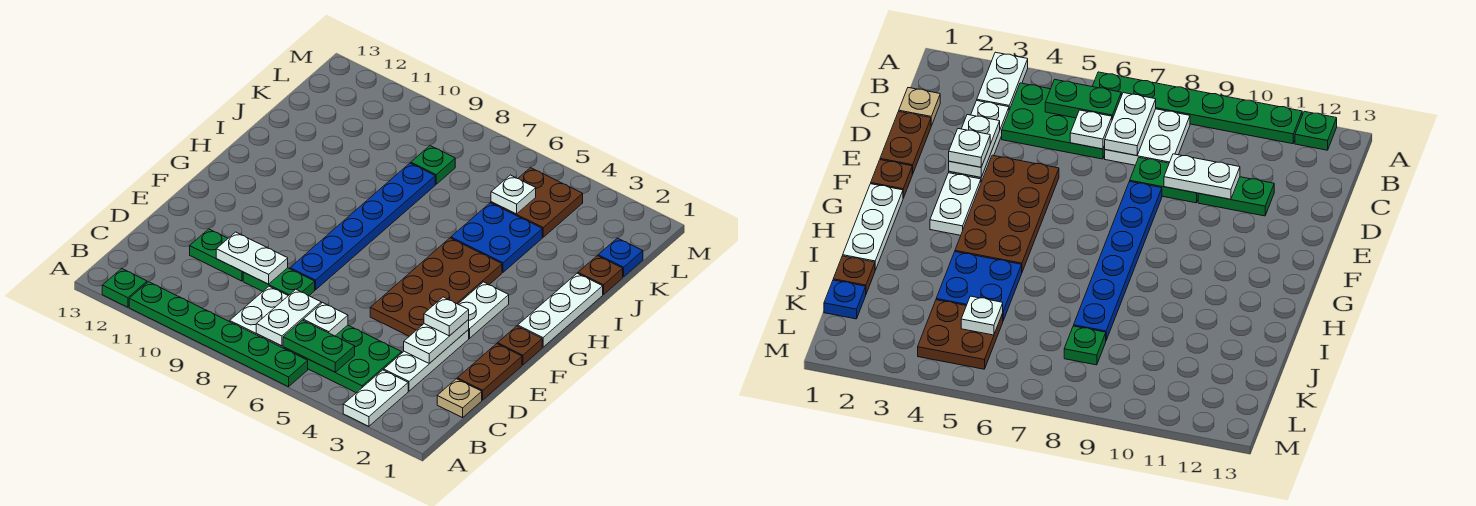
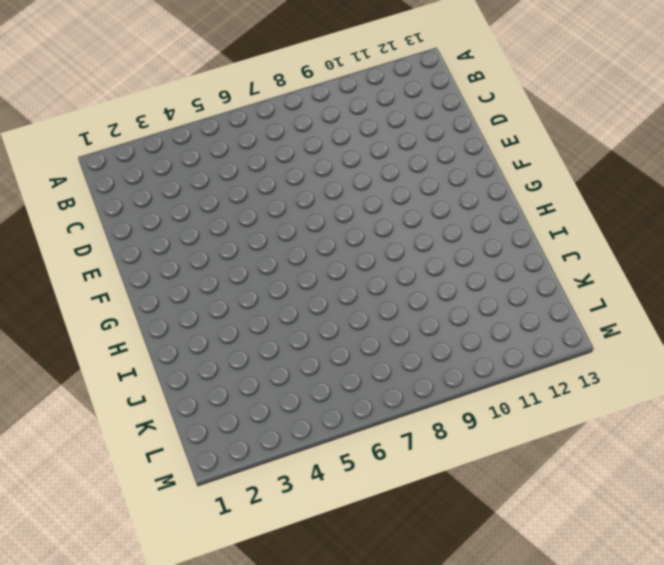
none -> white plate A3:B3 level 1
none -> green plate A6:A11 level 1
none -> green plate A12 level 1

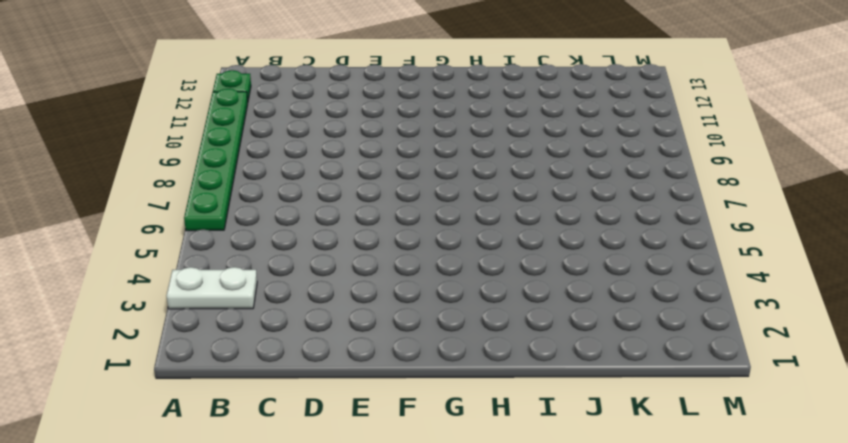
none -> green plate B4:C6 level 1
none -> white plate B7:C8 level 1
none -> tan plate C1 level 1

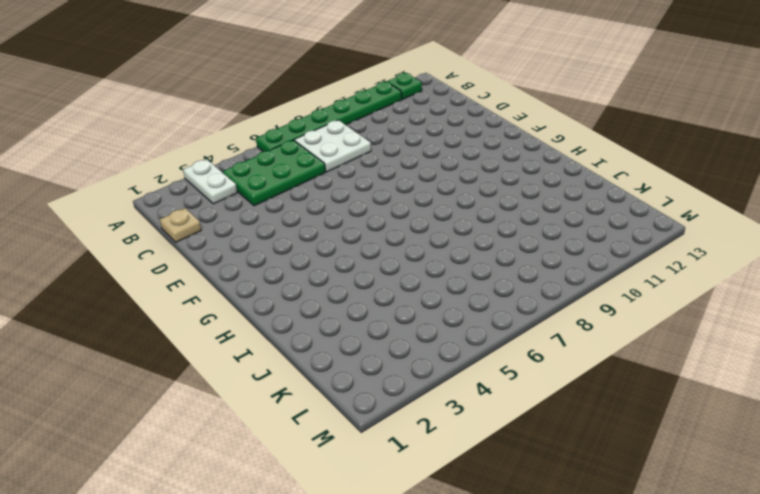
none -> white plate C3:E3 level 1
none -> brown plate D1:E1 level 1
none -> green plate D8:D9 level 1

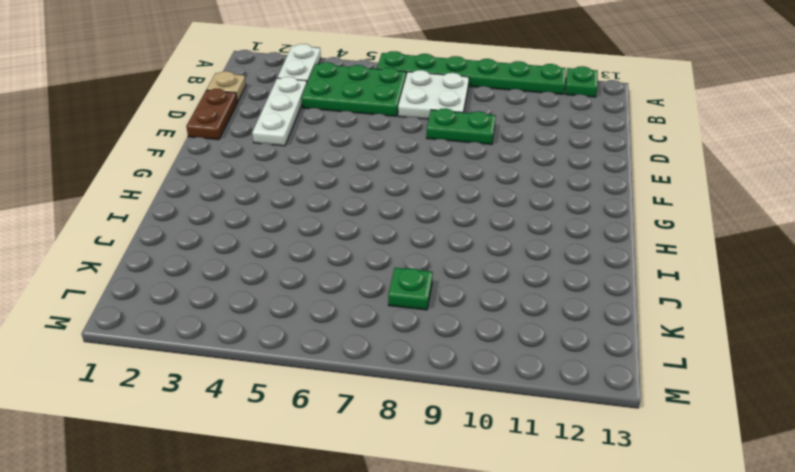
none -> green plate D10:D11 level 1
none -> brown plate E4:H5 level 1
none -> blue plate E8:J8 level 1

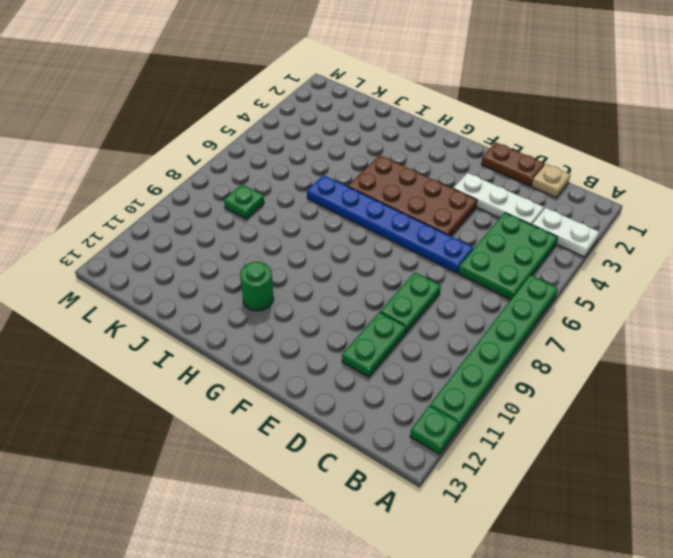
blue plate D6:I6 level 1 -> blue plate E8:J8 level 1
green round brick H11 level 1 -> none
none -> white plate B7:C8 level 1
none -> brown plate F1 level 1
none -> white plate F3:G3 level 1

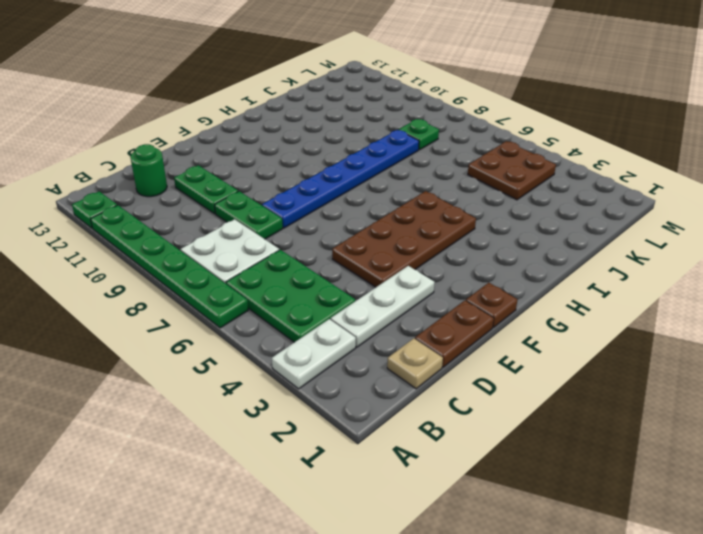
green round brick C12 level 1 -> none
none -> white plate F3:G3 level 1
none -> white plate G1:I1 level 1
none -> blue plate I4:J5 level 1

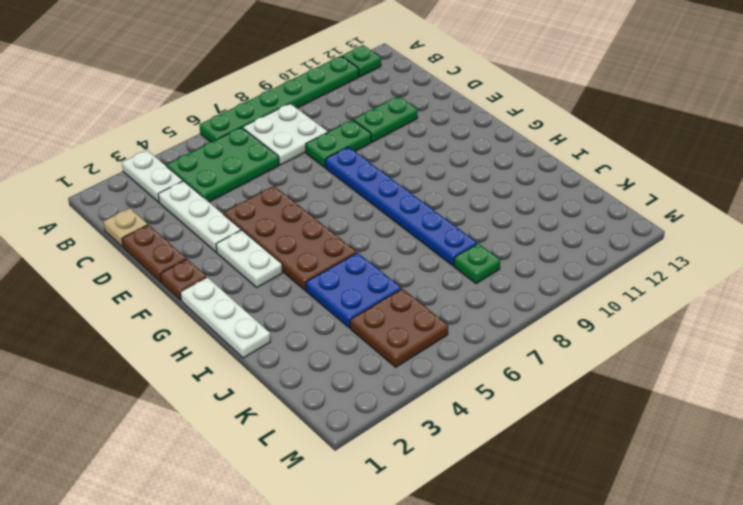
none -> brown plate J1 level 1
none -> blue plate K1 level 1
none -> green plate B5:B6 level 2

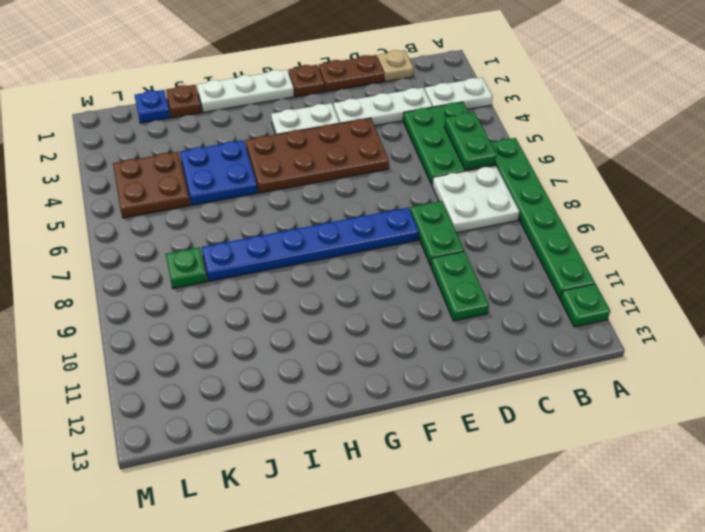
none -> white plate B7:C7 level 2
none -> white plate C6 level 2
none -> white plate D3:E3 level 2

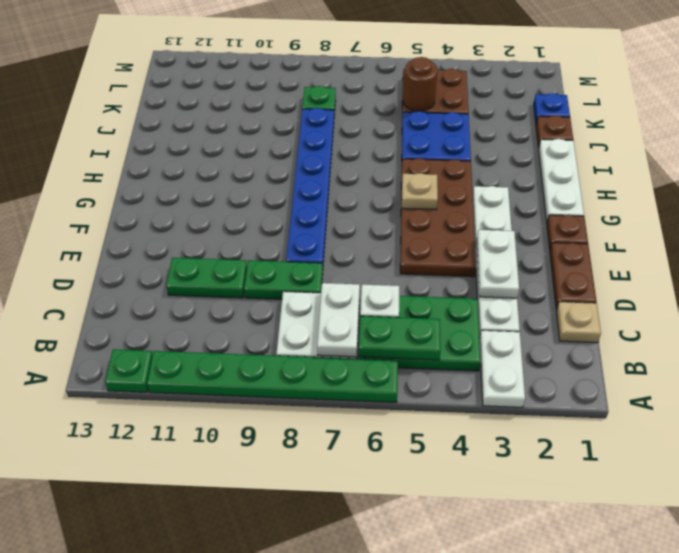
tan plate G5 level 2 -> none
brown round brick K5 level 2 -> white plate K5 level 2
none -> white plate D9:D10 level 2
none -> white plate E3 level 3

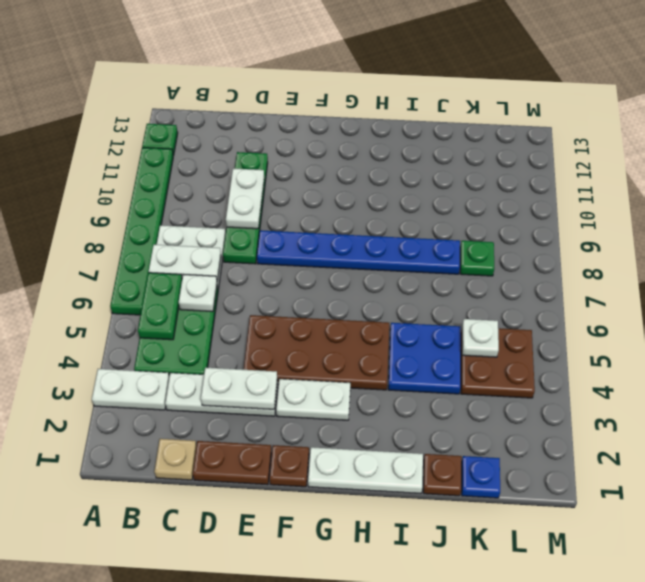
none -> white plate E3 level 3

